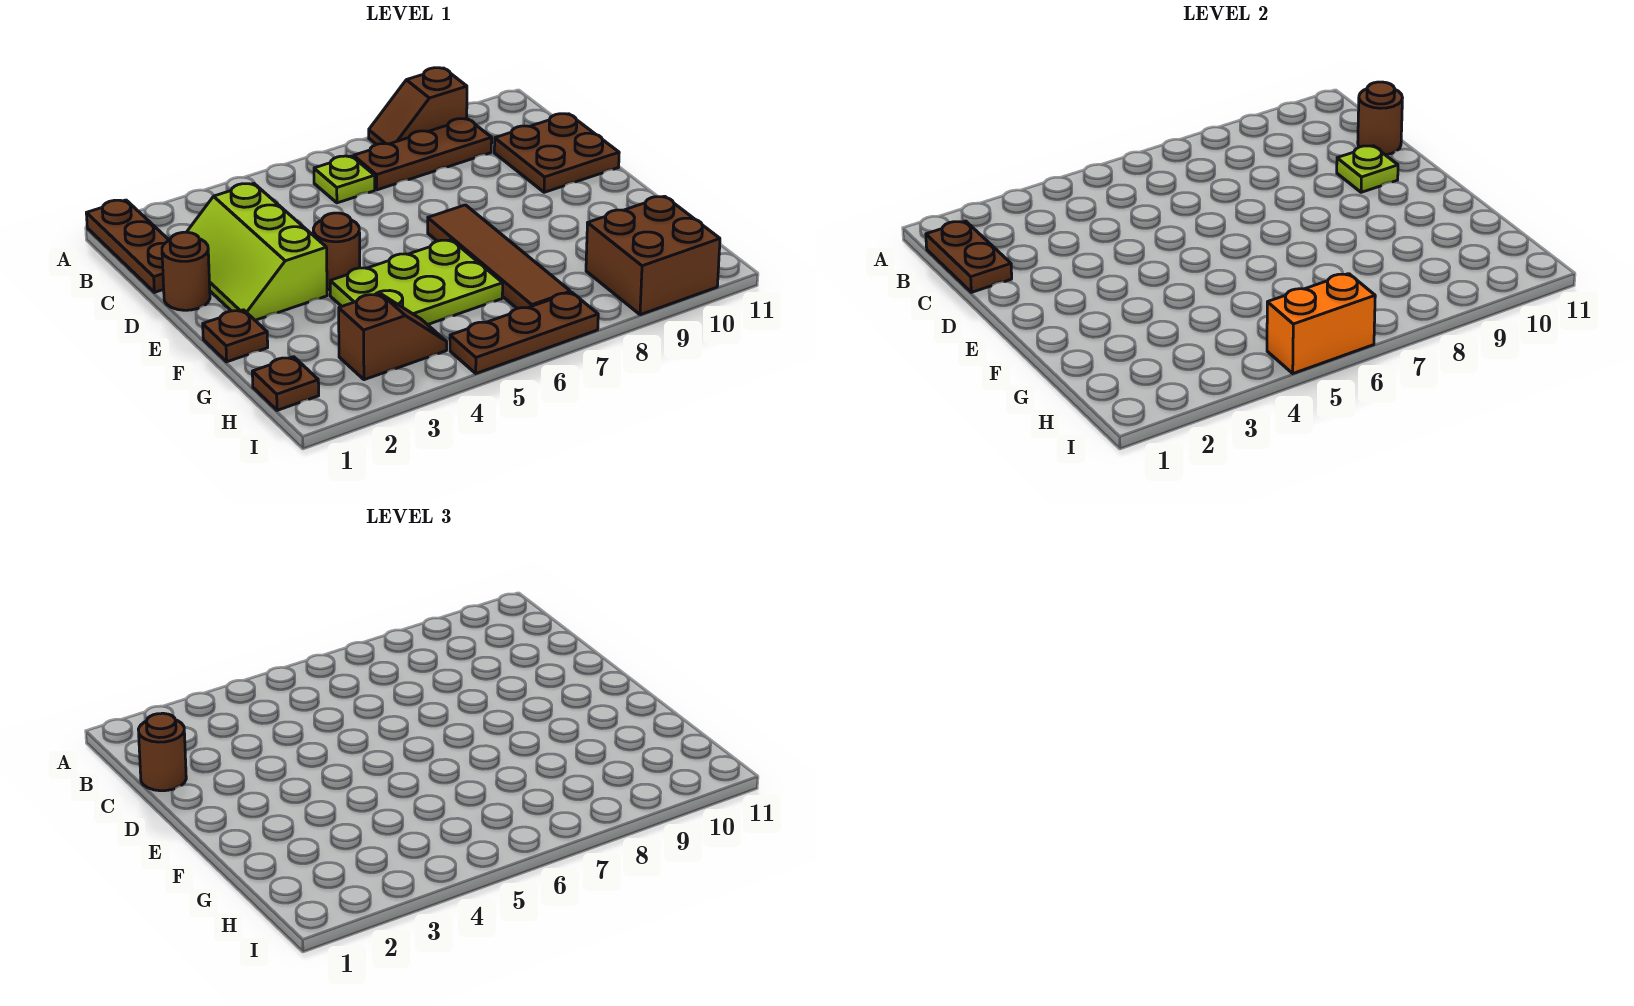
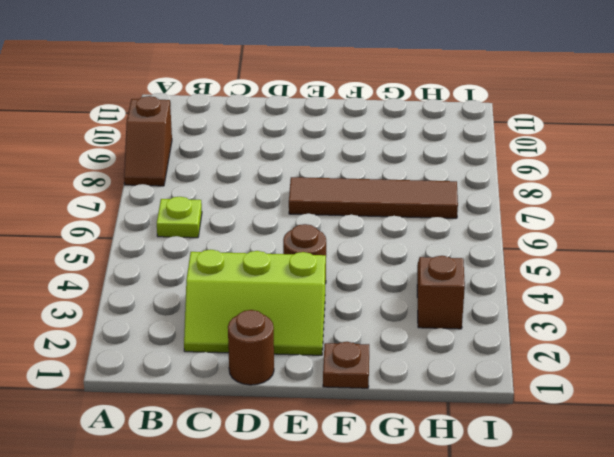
none -> brown plate A1:C1 level 1
none -> brown plate B7:B9 level 1
none -> brown plate C10:D11 level 1

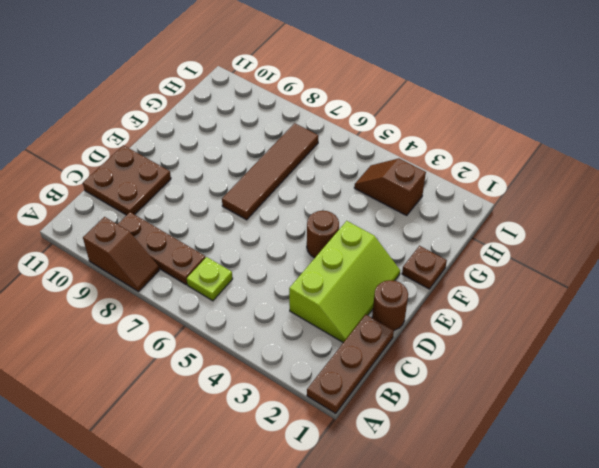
none -> lime plate F4:G6 level 1
none -> brown plate H1 level 1
none -> brown brick H9:I10 level 1

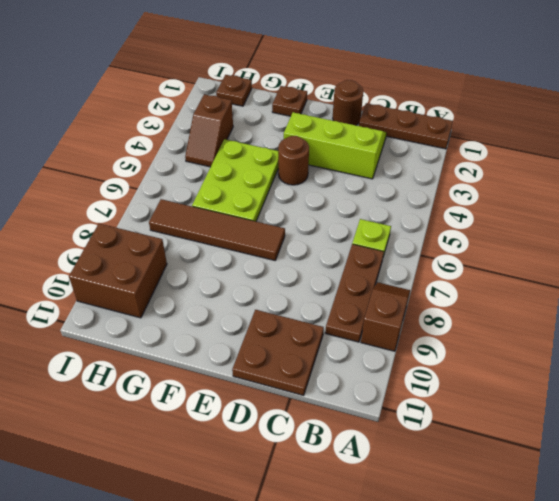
none -> brown plate I5:I7 level 1
none -> brown plate B1:C1 level 2
none -> brown round brick C11 level 2

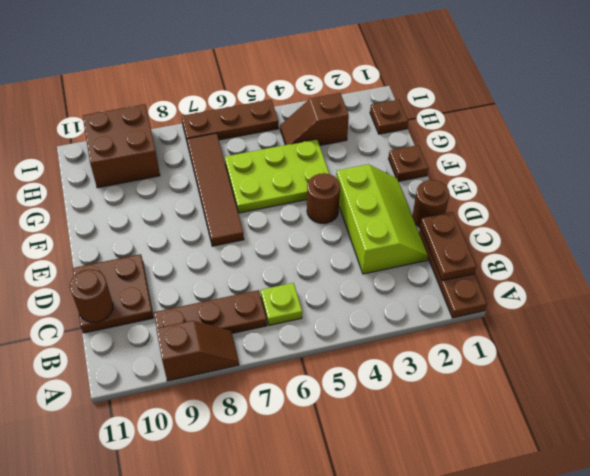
none -> lime plate D10 level 2
none -> orange brick I5:I6 level 2
none -> brown round brick C1 level 3

